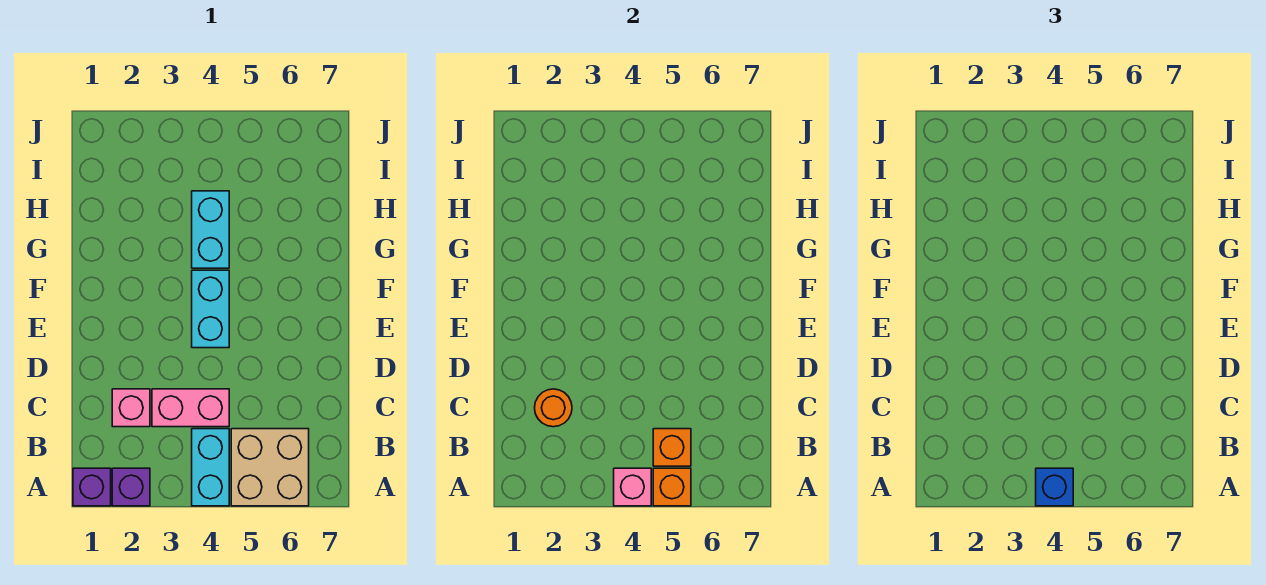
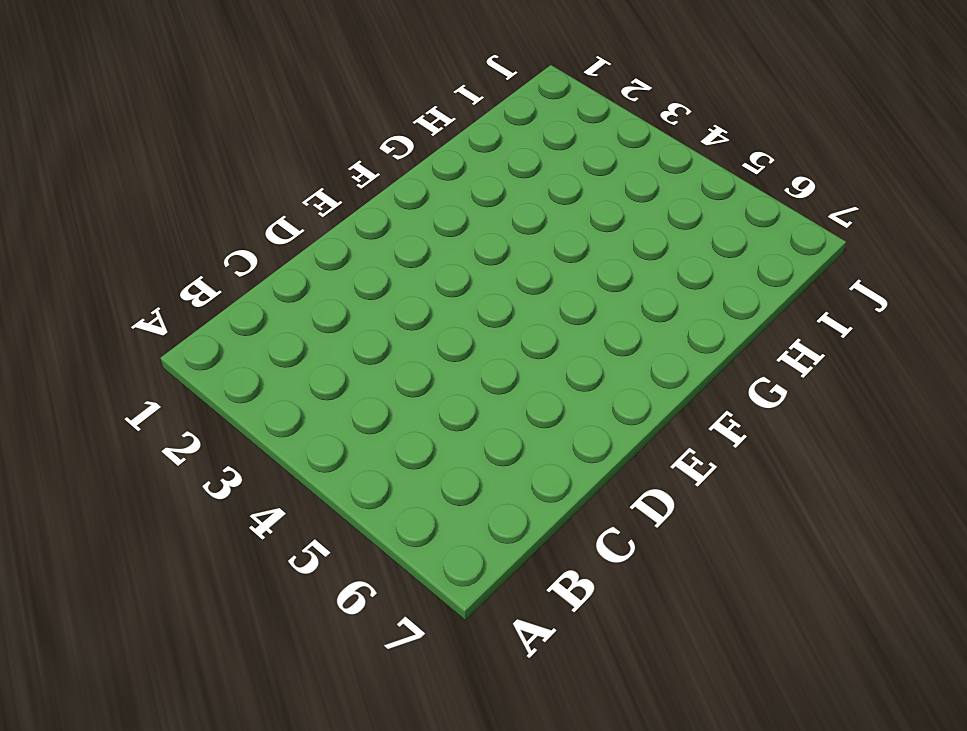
none -> purple brick A1 level 1
none -> purple brick A2 level 1
none -> cyan brick A4:B4 level 1

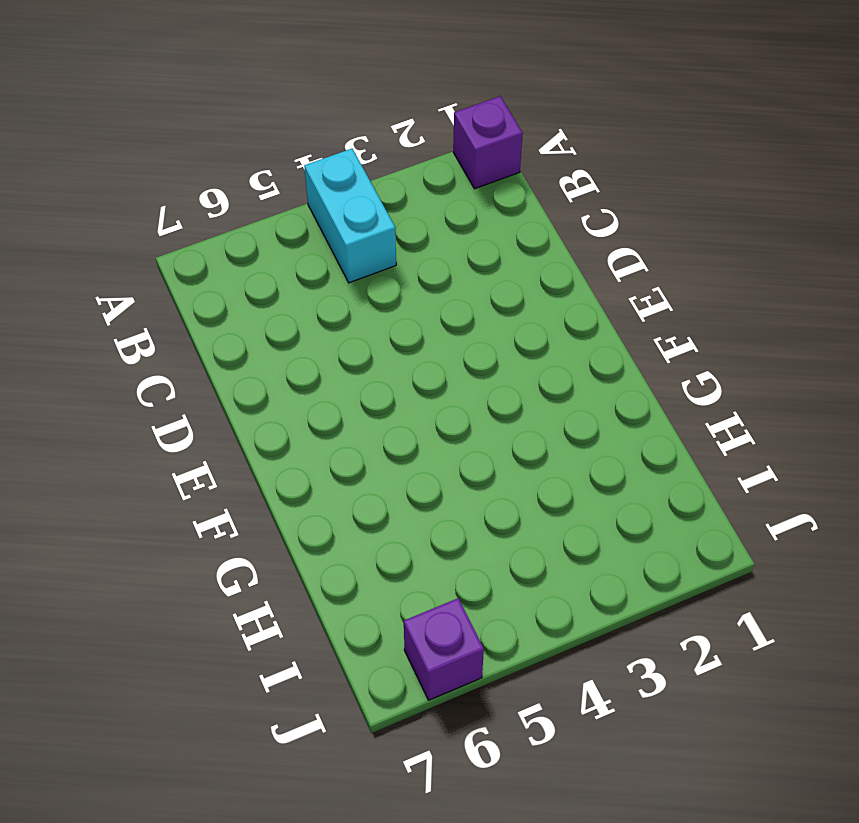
purple brick J6 level 1 -> purple brick A2 level 1
none -> tan brick A5:B6 level 1
none -> pink brick C2 level 1
none -> pink brick C3:C4 level 1

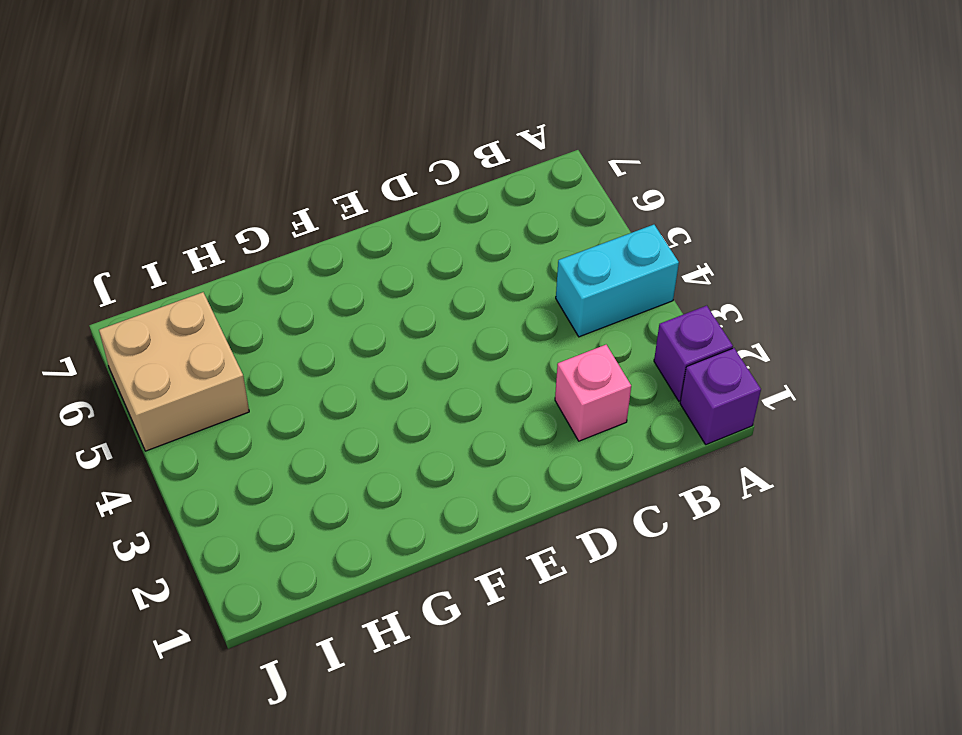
tan brick I5:J6 level 1 -> tan brick A5:B6 level 1
none -> pink brick C3:C4 level 1
none -> cyan brick E4:F4 level 1
none -> cyan brick G4:H4 level 1

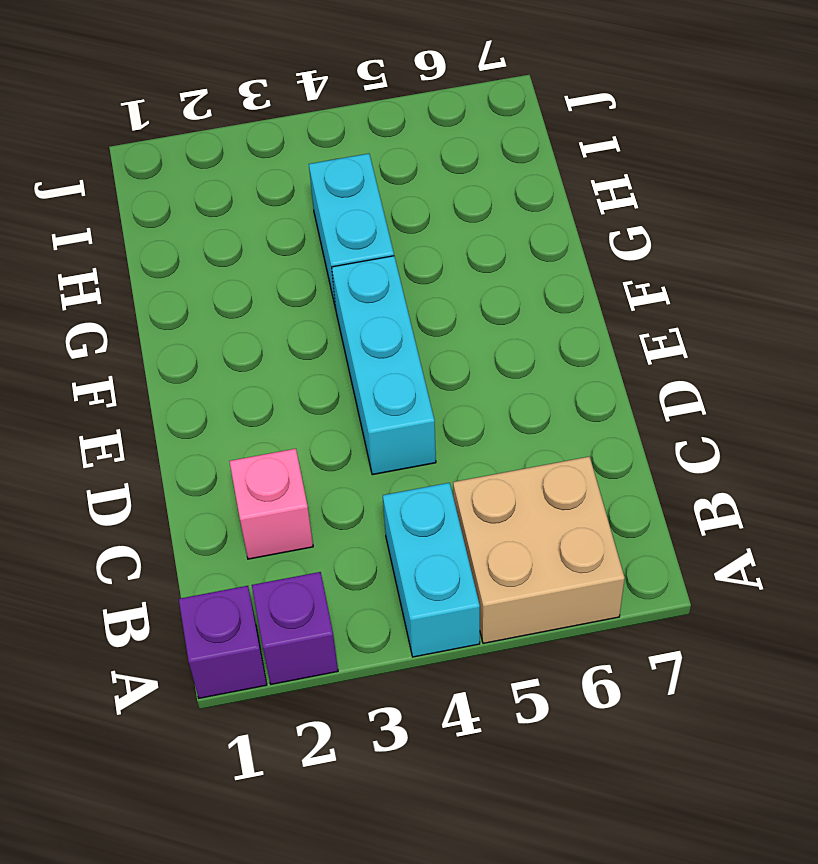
cyan brick D4:F4 level 1 -> cyan brick E4:F4 level 1
none -> pink brick C3:C4 level 1
none -> pink brick A4 level 2
none -> orange brick A5 level 2

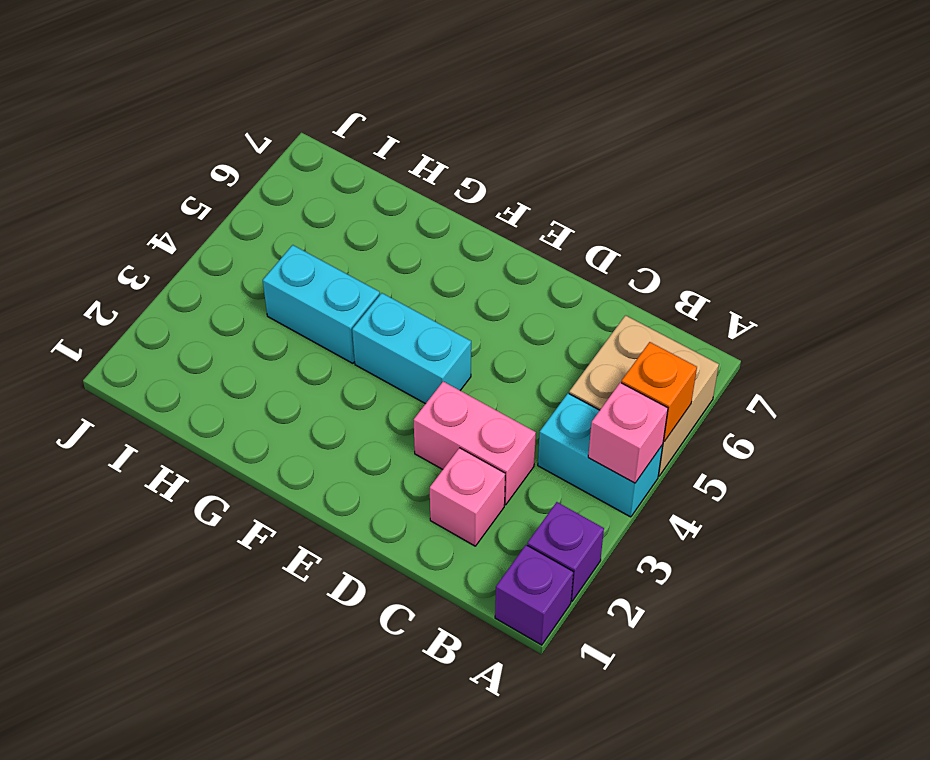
pink brick C3:D3 level 1 -> pink brick C3:C4 level 1
none -> orange brick B5 level 2
none -> orange round brick C2 level 2
none -> blue brick A4 level 3

